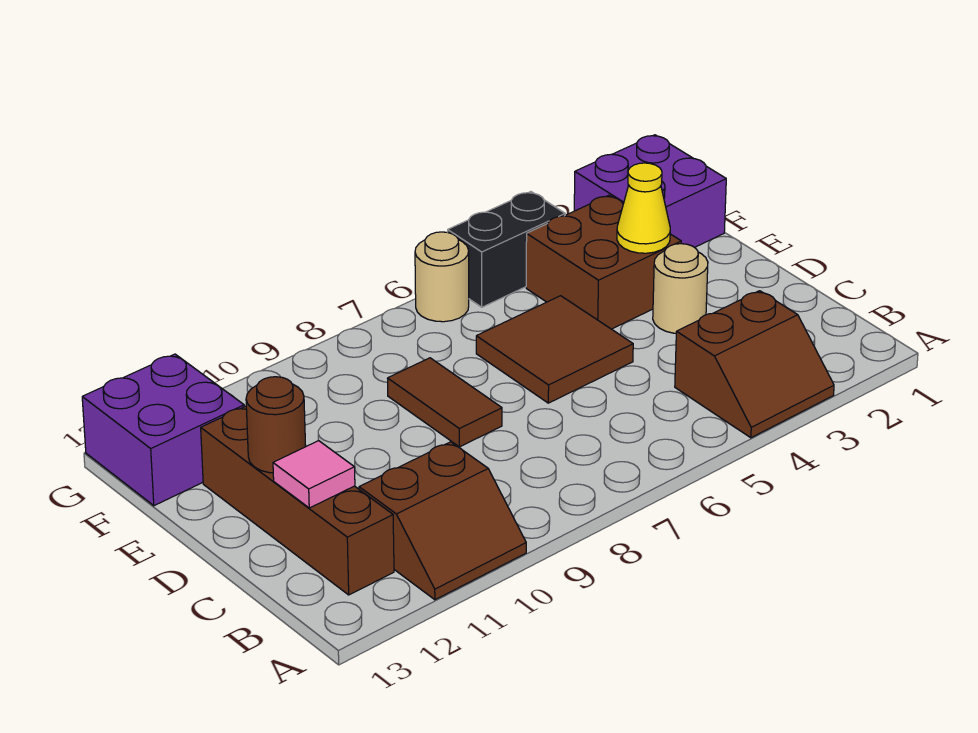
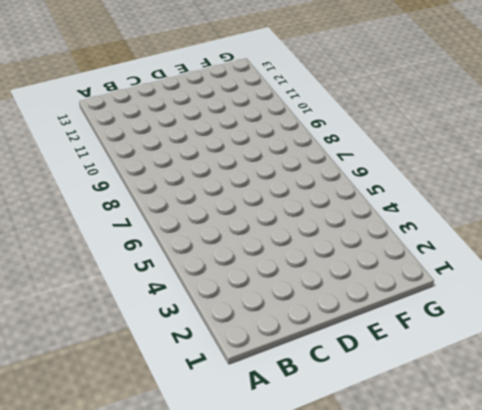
none -> brown slope A3:B4 level 1 top B
none -> brown slope A10:B11 level 1 top B
none -> brown brick B12:E12 level 1

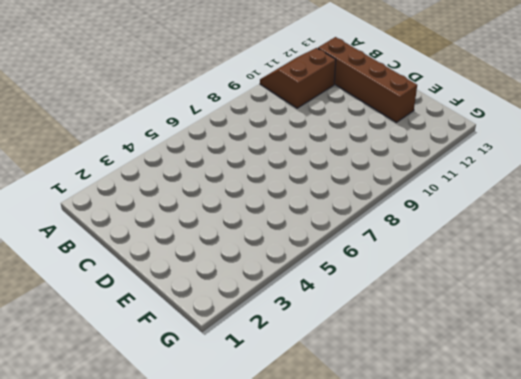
none -> brown slope A3:B4 level 1 top B
none -> tan round brick D3 level 1
none -> brown tile D5:E6 level 1

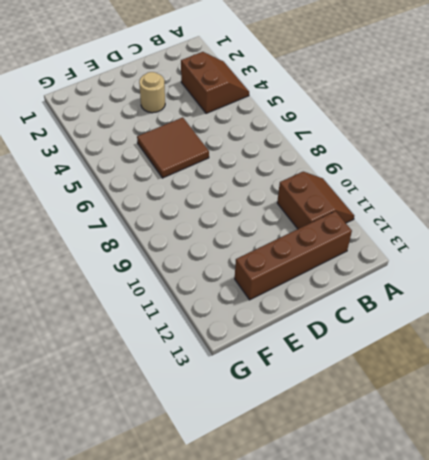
none -> brown tile D8:E8 level 1
none -> brown brick E3:F4 level 1
none -> purple brick F1:G2 level 1

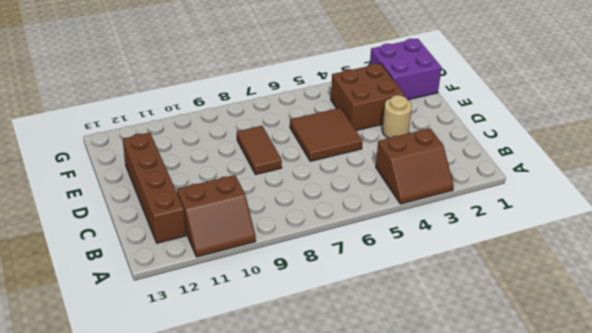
none -> purple brick F12:G13 level 1
none -> black brick G4:G5 level 1
none -> tan round brick G6 level 1

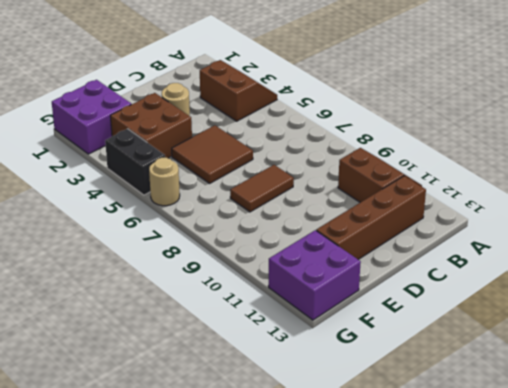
none -> pink tile C12 level 2
none -> brown round brick D12 level 2
none -> yellow cone E3 level 2

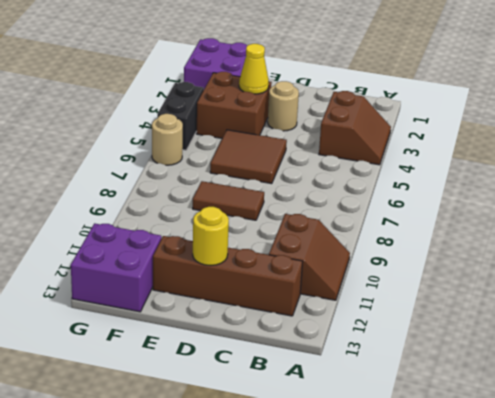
yellow round brick D12 level 2 -> brown round brick D12 level 2
none -> pink tile C12 level 2

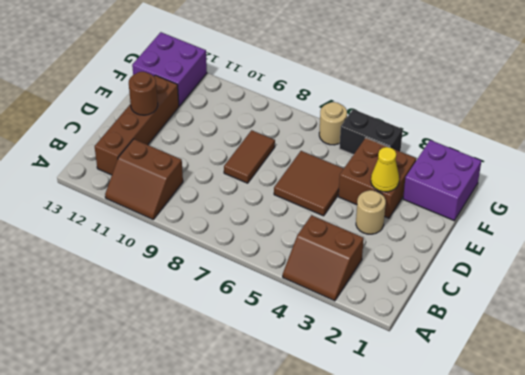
none -> pink tile C12 level 2

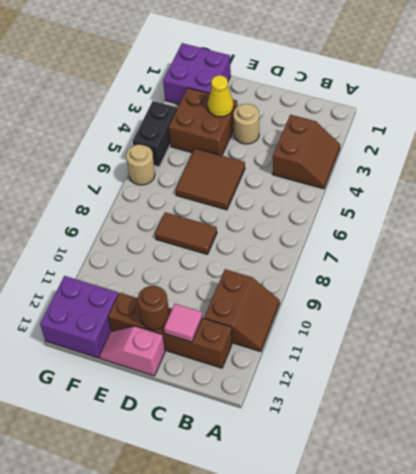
pink slope D13:E13 level 1 top D -> none

